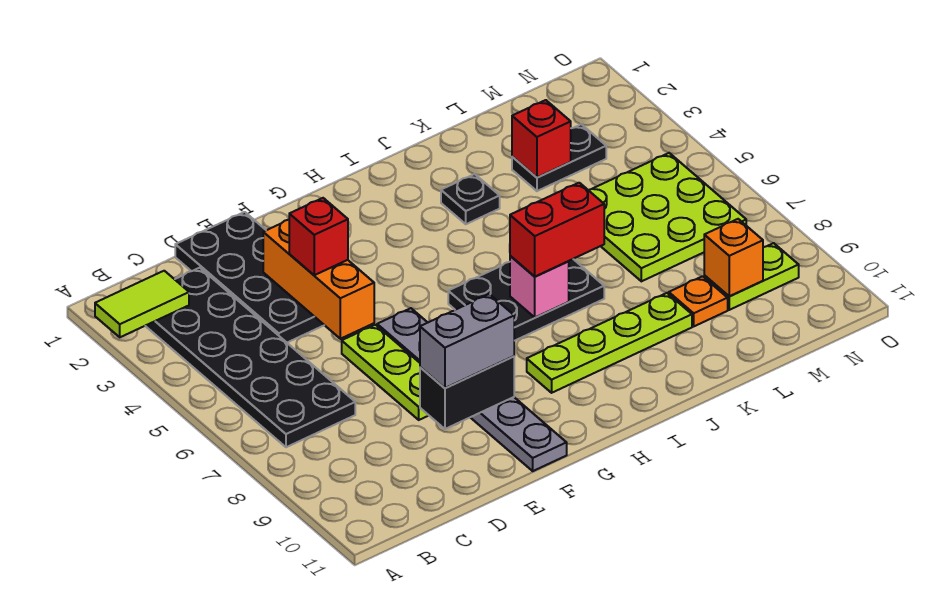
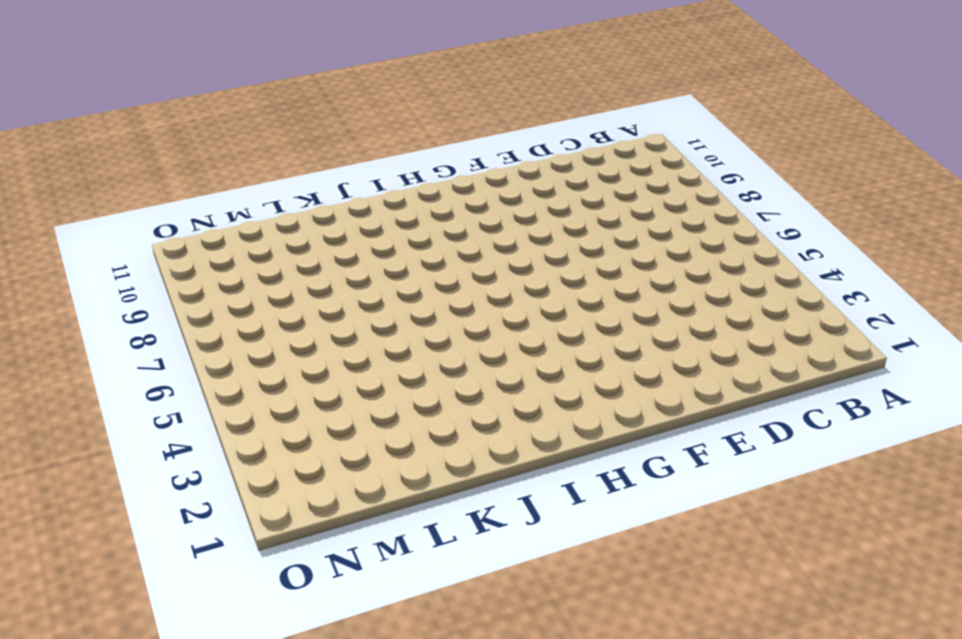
none -> black plate B2:C7 level 1
none -> black plate D1:E4 level 1
none -> lime plate E6:E8 level 1

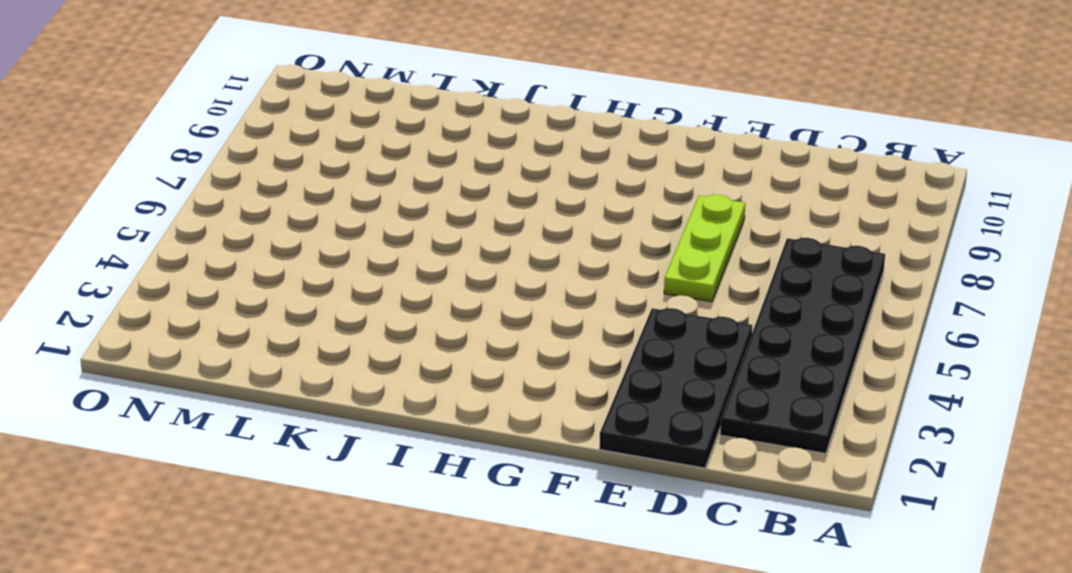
none -> grey plate F6:F11 level 1
none -> black plate H6:J7 level 1
none -> lime plate H9:K9 level 1

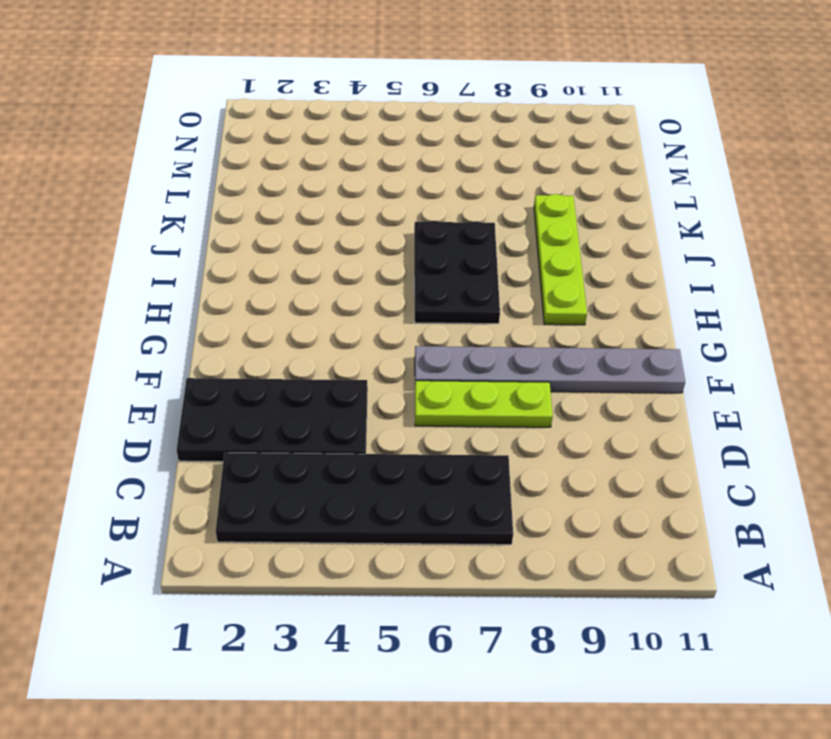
none -> black plate J3 level 1
none -> black plate L3:M3 level 1
none -> lime plate L5:N7 level 1

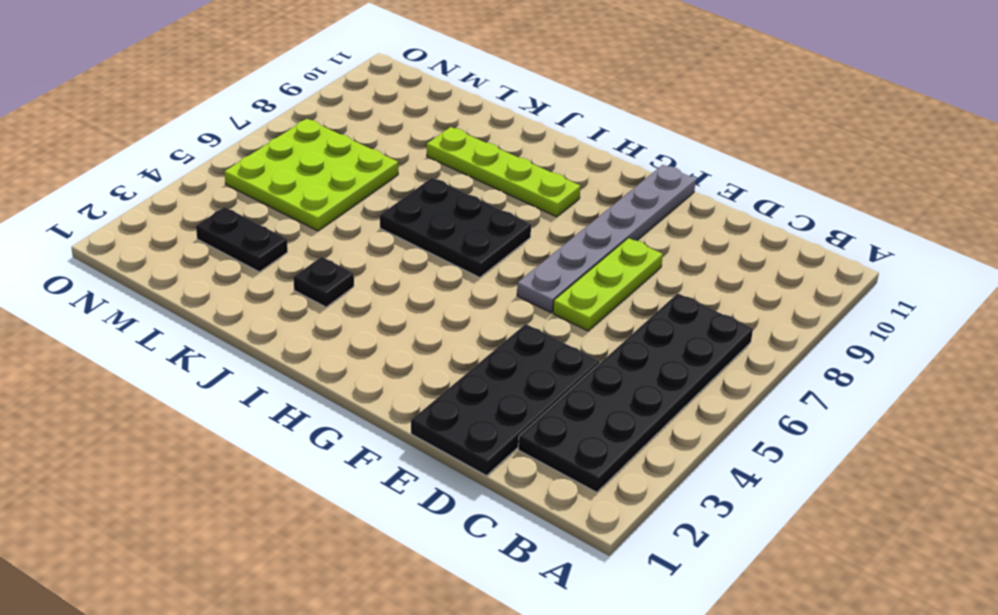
none -> orange plate L9 level 1
none -> lime plate M9:N9 level 1
none -> lime tile A2:B2 level 2

